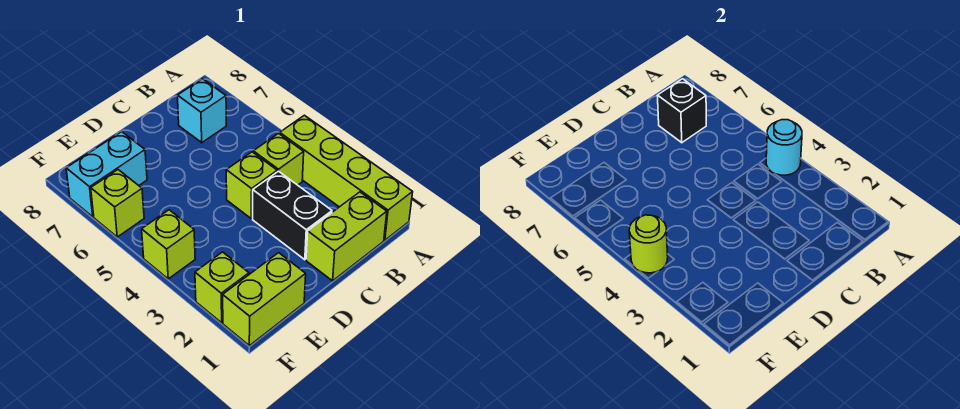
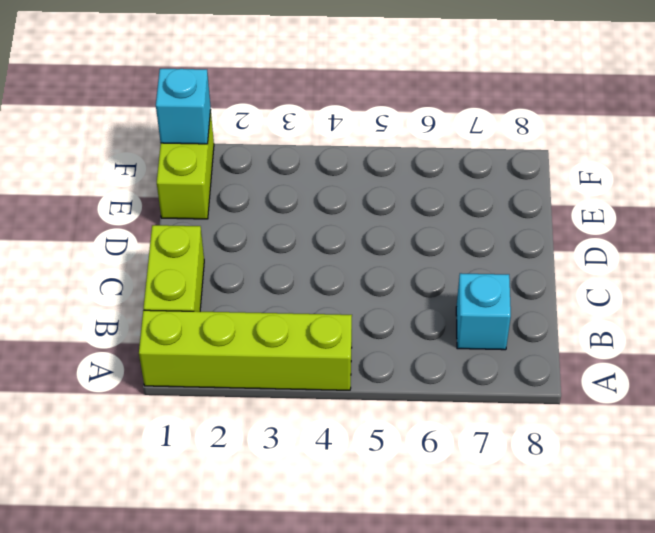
cyan brick F1 level 2 -> none
none -> lime brick B4 level 1
none -> black brick C2:C3 level 1
none -> lime brick C4 level 1

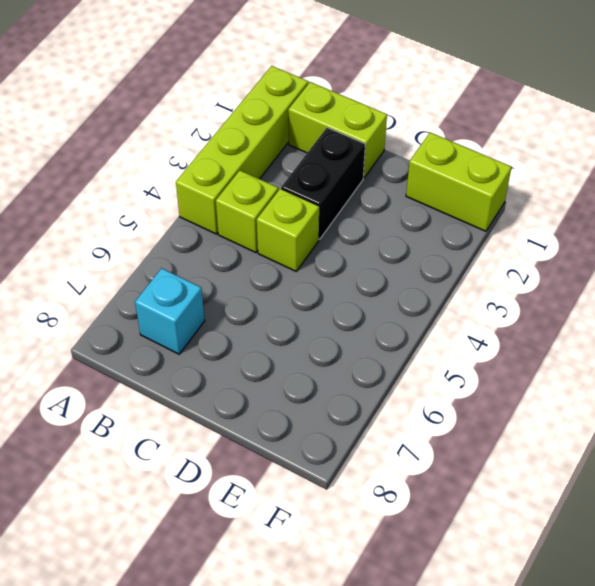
none -> cyan brick E7:F7 level 1
none -> lime brick F2 level 1
none -> lime brick F4 level 1

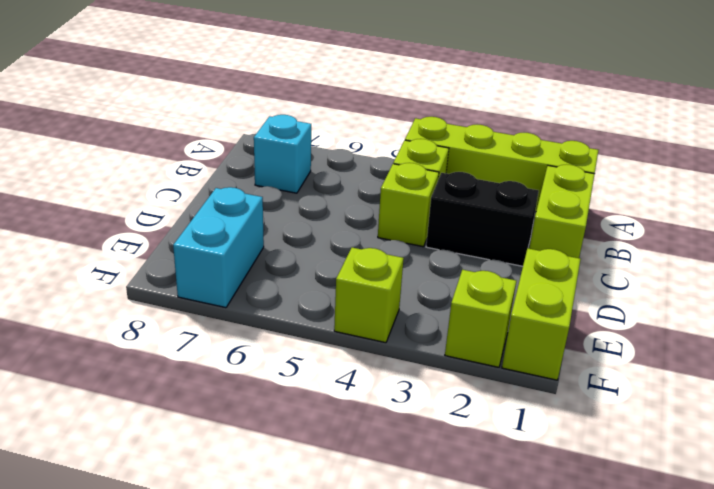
none -> lime brick F6 level 1
none -> cyan round brick A4 level 2
none -> black brick B7 level 2

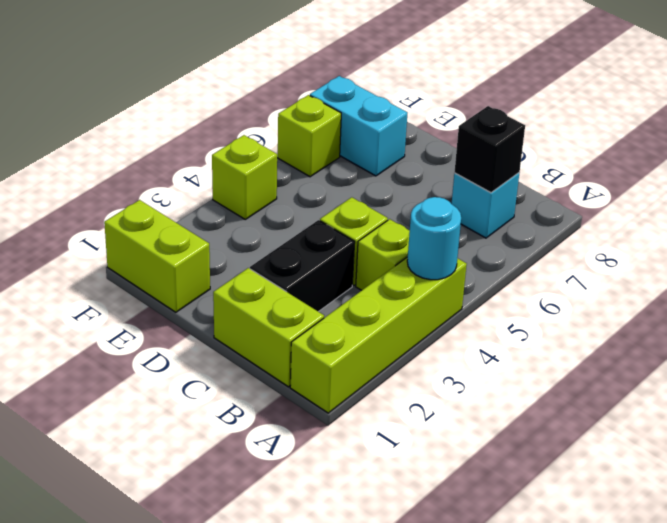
none -> lime brick F2 level 1
none -> lime round brick F4 level 2

